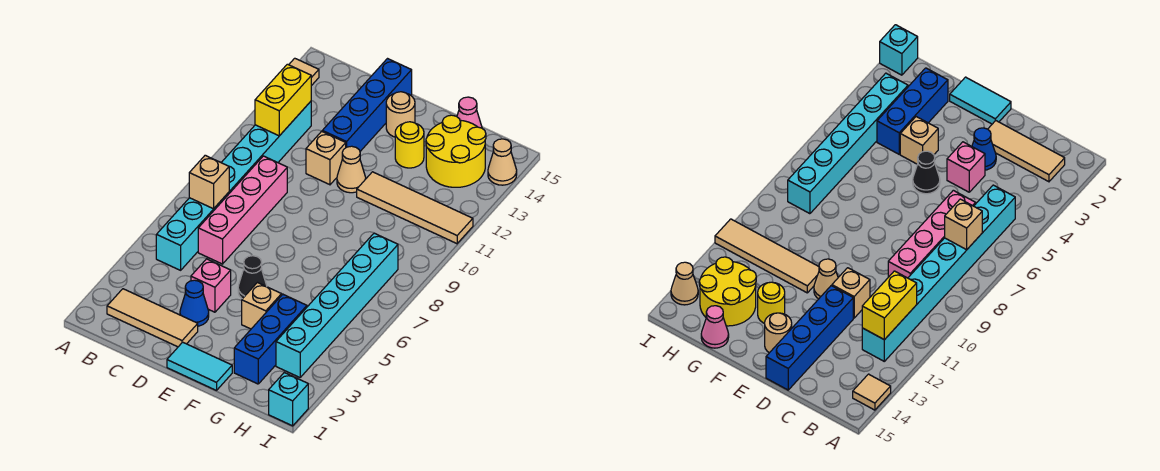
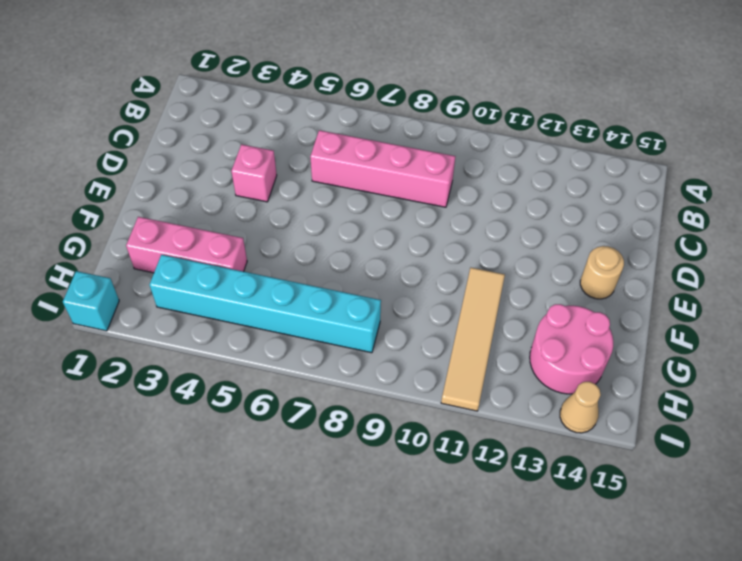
pink brick G2:G4 level 1 -> blue brick G2:G4 level 1
pink round brick G13:H14 level 1 -> yellow round brick G13:H14 level 1
none -> tan tile A14 level 1
none -> tan tile B2:D2 level 1
none -> cyan brick B5:B12 level 1

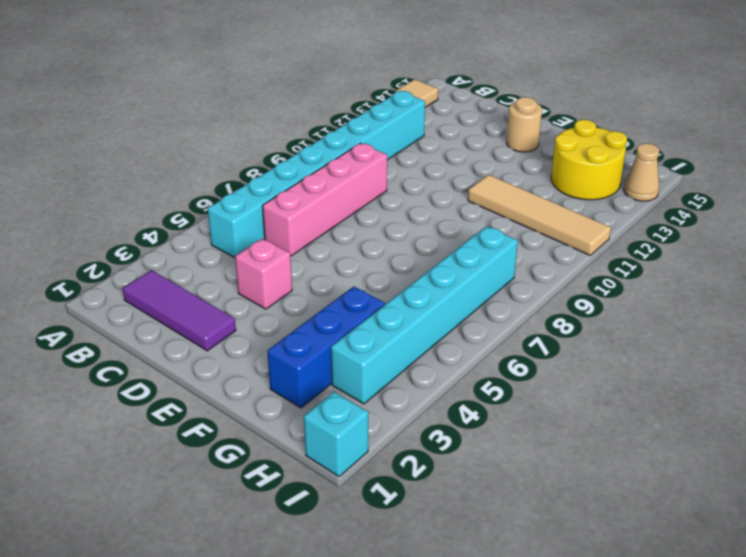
purple tile B2:D2 level 1 -> tan tile B2:D2 level 1
none -> blue cone D3 level 1
none -> tan brick D11 level 1
none -> blue brick D12:D15 level 1

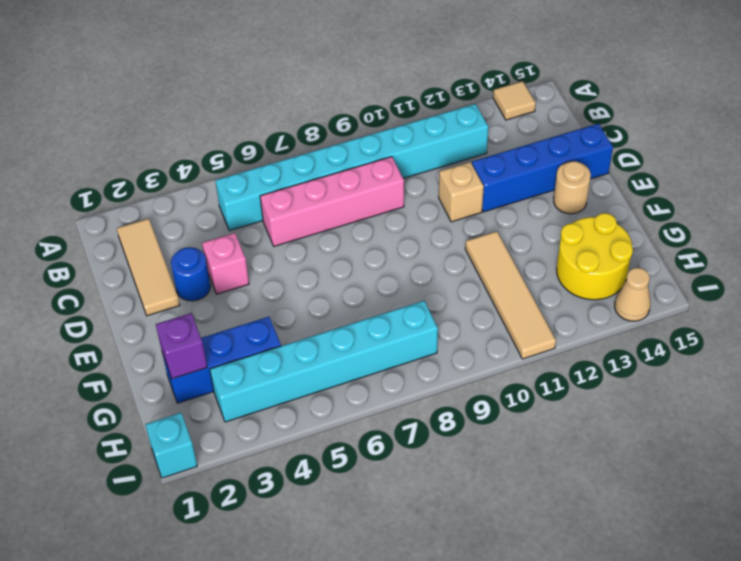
blue round brick D3 level 1 -> blue cone D3 level 1
purple brick G2 level 2 -> none
none -> cyan tile E1:F1 level 1
none -> black cone E5 level 1
none -> tan cone E11 level 1

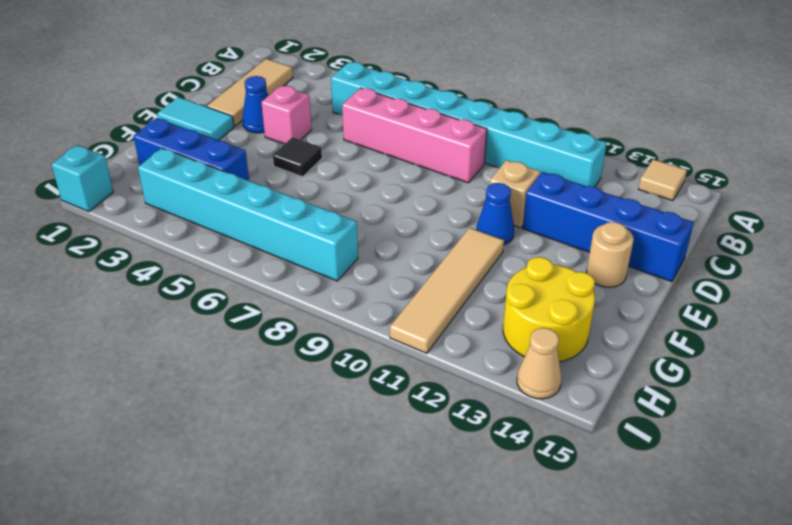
cyan tile E1:E2 level 1 -> cyan tile E1:F1 level 1
black tile E5 level 1 -> black cone E5 level 1
blue cone E11 level 1 -> tan cone E11 level 1
none -> tan brick F4 level 1
none -> yellow round brick F13 level 1
none -> pink cone G15 level 1

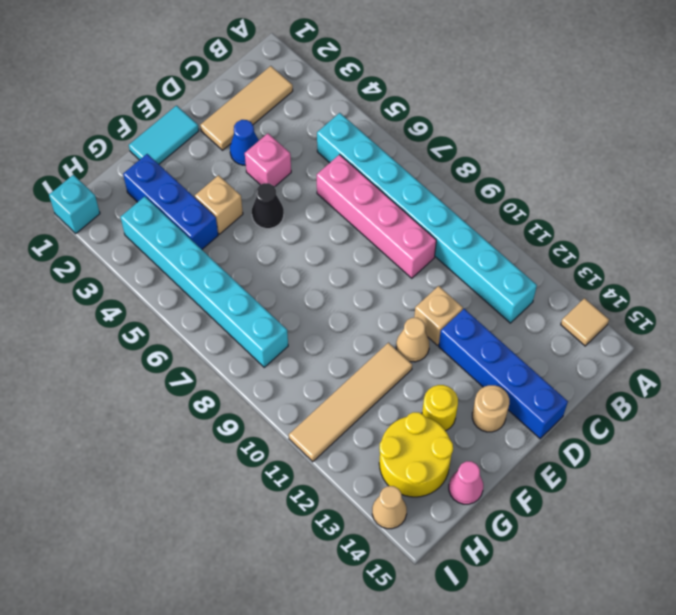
none -> tan brick B7 level 2
none -> yellow brick B11:B12 level 2

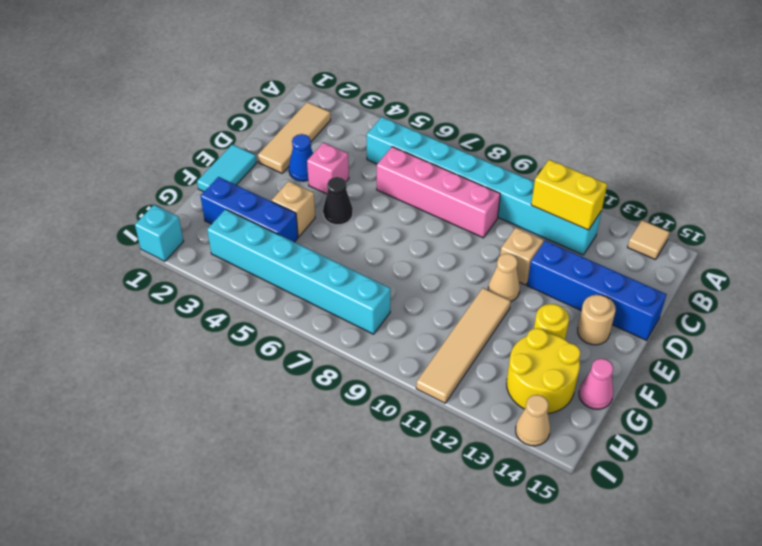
none -> tan brick B7 level 2

